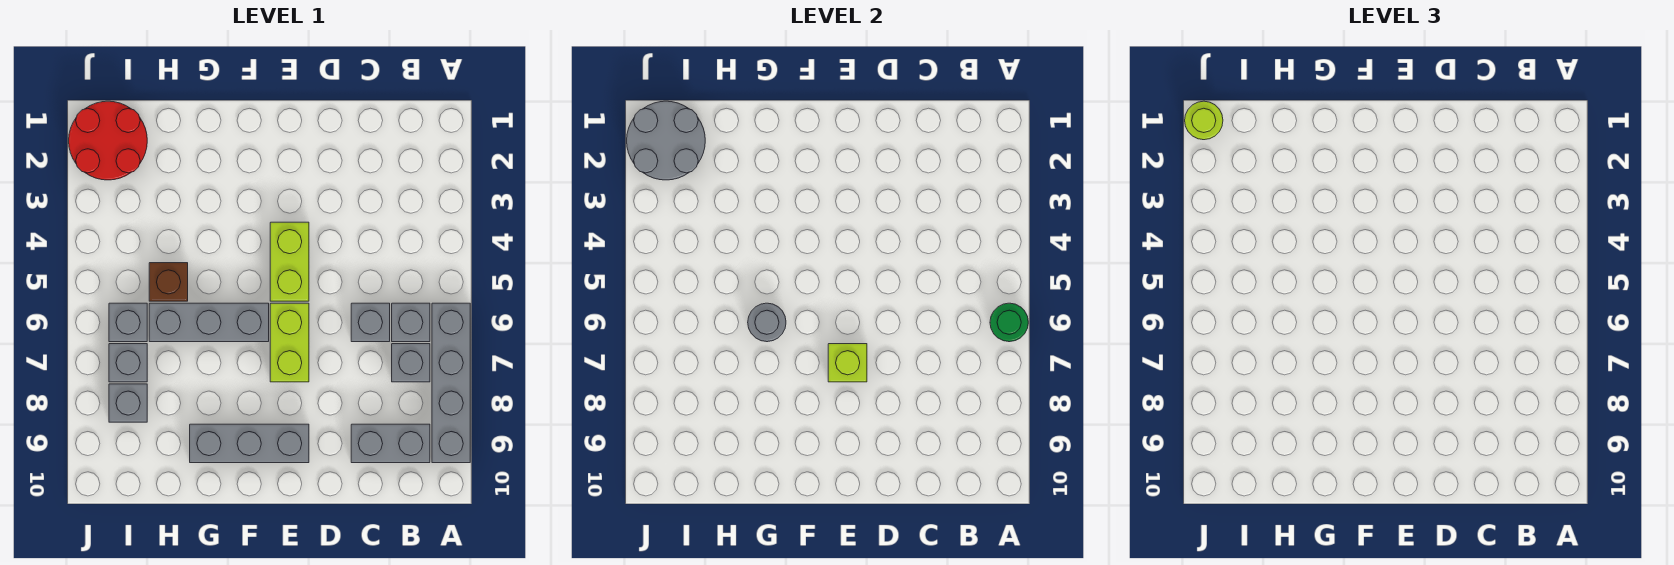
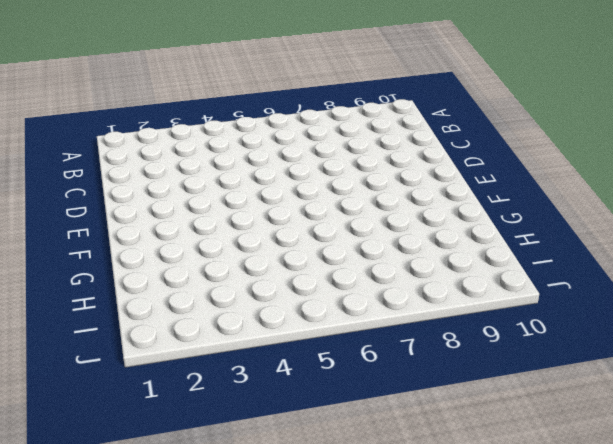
none -> grey brick A6:A9 level 1
none -> grey brick B6 level 1
none -> grey brick B7 level 1

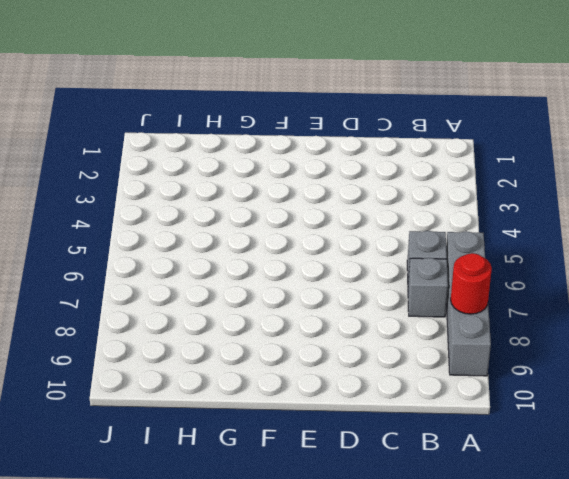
red round brick A8 level 2 -> none
none -> grey brick B9:C9 level 1
none -> grey brick C6 level 1
none -> lime brick E4:E5 level 1

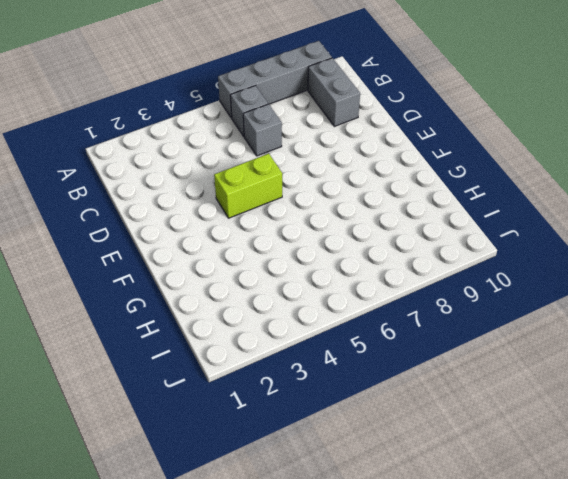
none -> grey brick B7 level 1
none -> lime brick E6:E7 level 1
none -> grey brick E9:G9 level 1

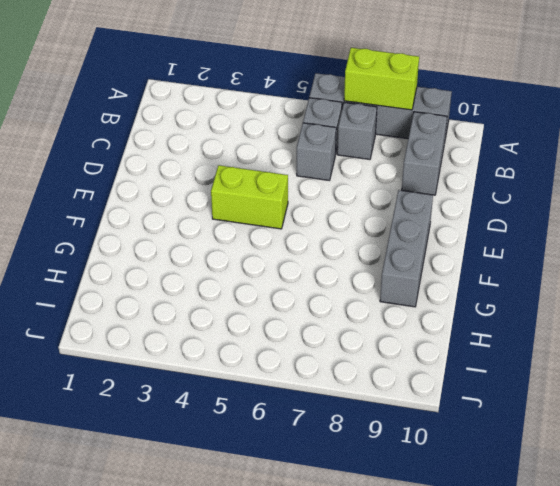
lime brick A7:A8 level 2 -> lime brick E6:E7 level 1
none -> grey brick F6:H6 level 1
none -> brown brick H5 level 1
none -> red round brick I1:J2 level 1

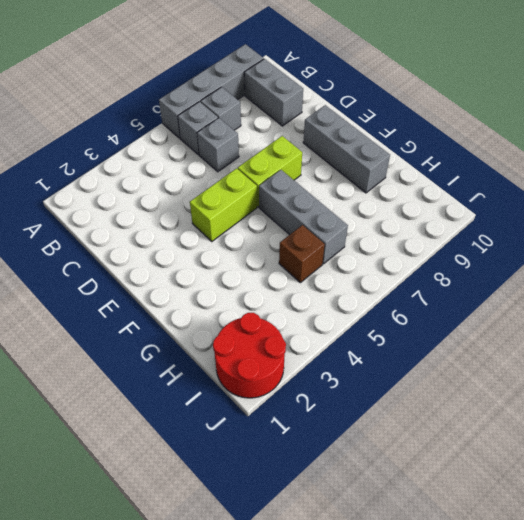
none -> grey brick I6 level 1
none -> grey brick I7 level 1
none -> grey brick I8 level 1

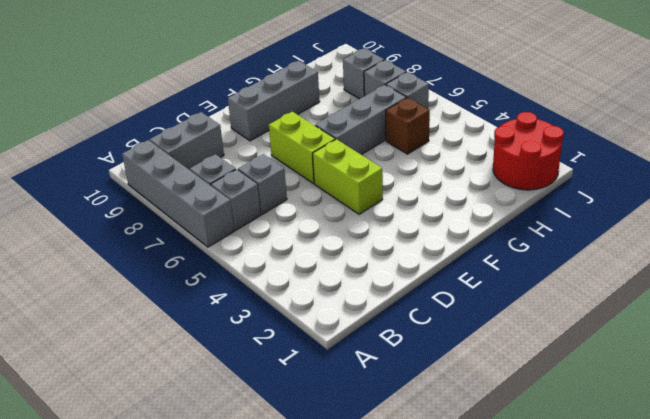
none -> green round brick A6 level 2
none -> lime brick E7 level 2
none -> grey round brick G6 level 2

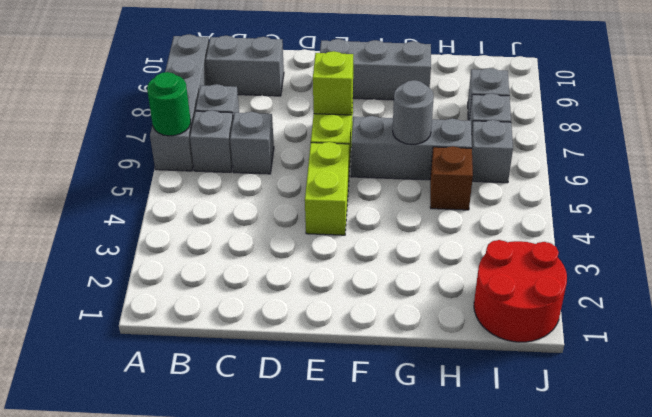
none -> grey round brick I1:J2 level 2
none -> lime round brick J1 level 3

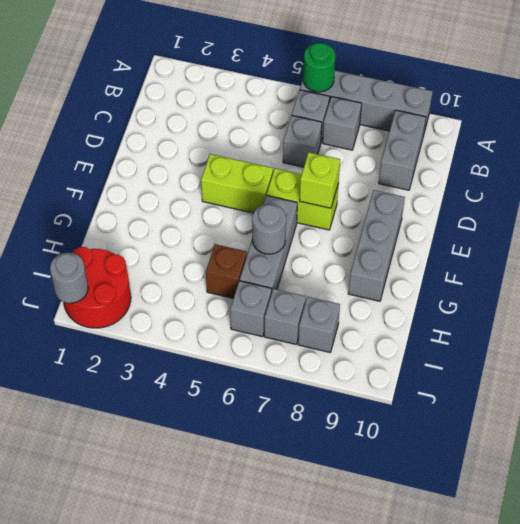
grey round brick J1 level 2 -> grey round brick I1:J2 level 2
none -> lime round brick J1 level 3

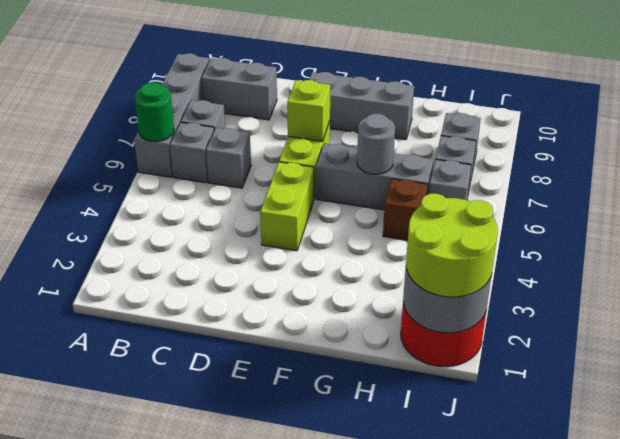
lime round brick I1:J2 level 3 -> lime round brick J1 level 3

